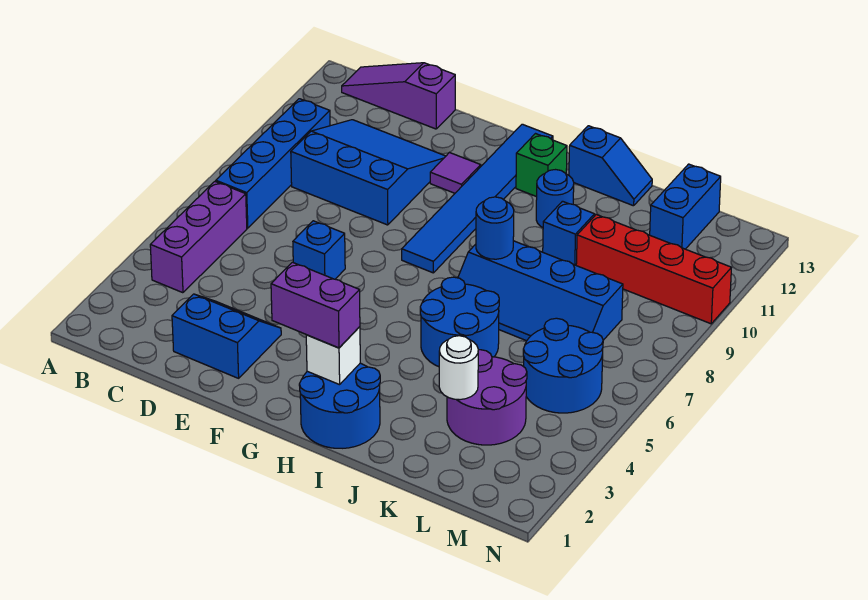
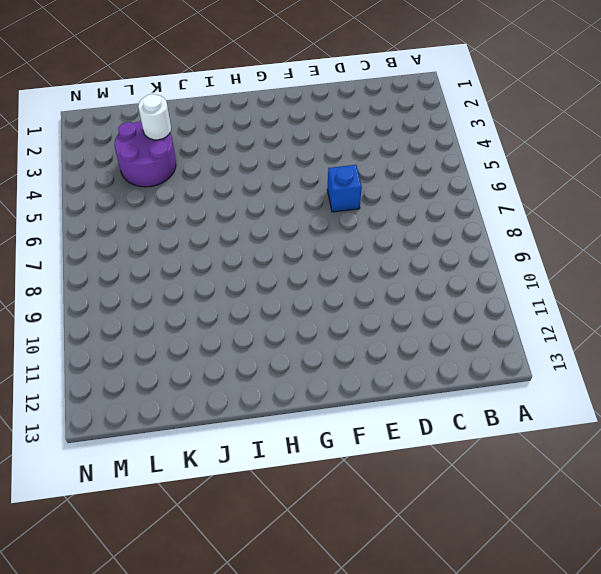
none -> purple brick B4:B6 level 1
none -> blue brick B7:B10 level 1
none -> purple slope B13:D13 level 1 top D

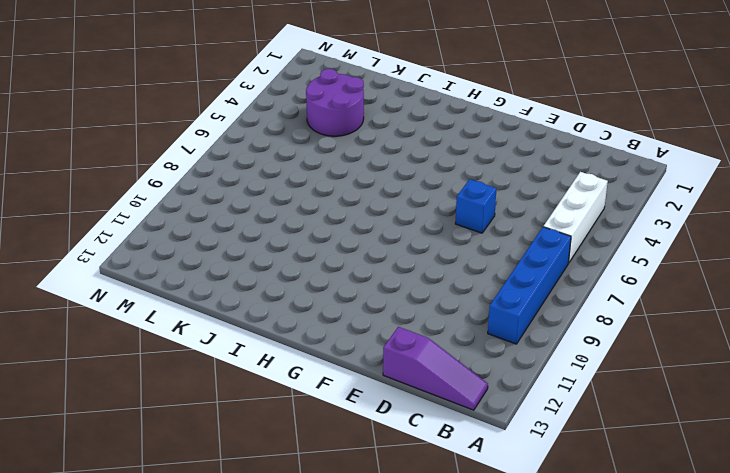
white brick B4:B6 level 1 -> purple brick B4:B6 level 1
none -> blue slope C9:E11 level 1 top 9
none -> blue slope D2:E3 level 1 top 2
none -> purple tile F11 level 1

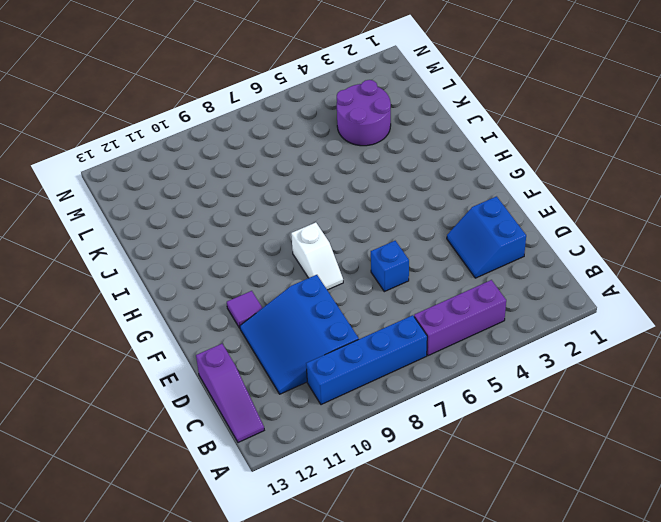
white slope F8:G8 level 1 top G -> blue tile G8:G13 level 1
none -> blue round brick H1:I2 level 1
none -> green brick H12 level 1
none -> blue round brick I5:J6 level 1

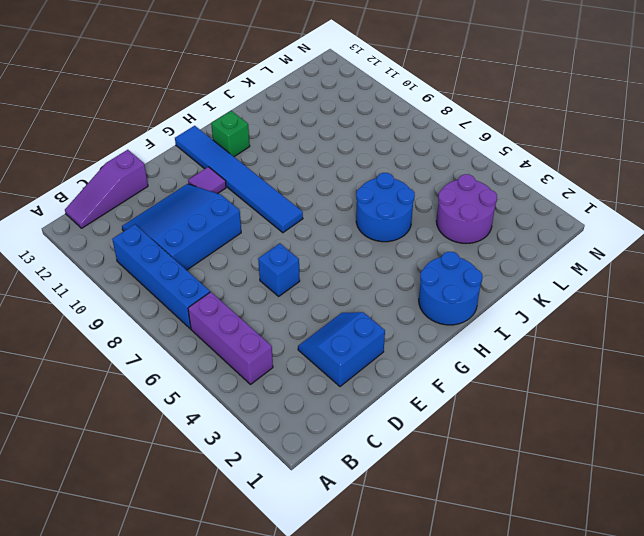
none -> blue slope I7:L8 level 1 top 8
none -> blue round brick I11 level 1
none -> blue slope I13:J13 level 1 top I

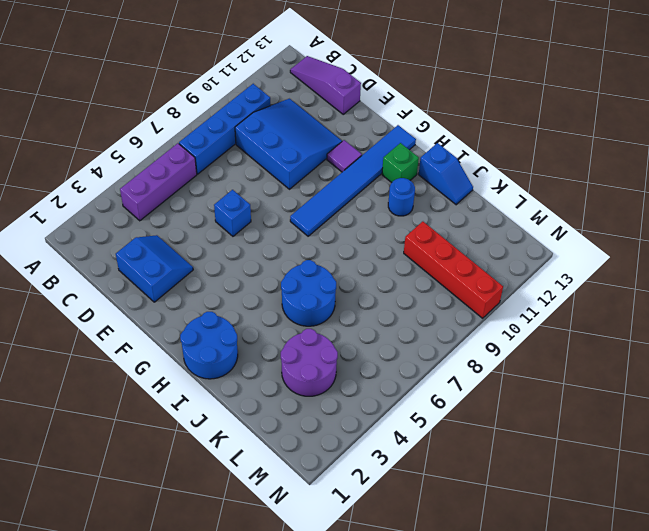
none -> blue slope I7:L8 level 1 top 8
none -> blue brick J10 level 1
none -> blue round brick L5:M6 level 1

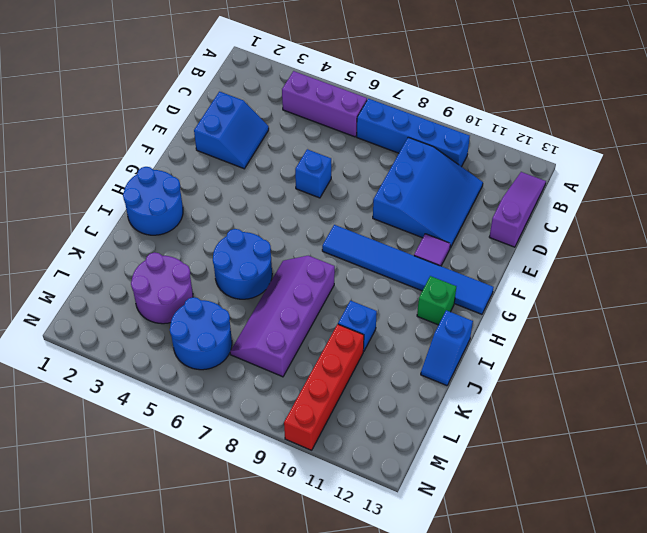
purple slope I7:L8 level 1 top 8 -> blue slope I7:L8 level 1 top 8
none -> blue round brick I11 level 1
none -> blue brick L12:L13 level 1
none -> white brick H2 level 2

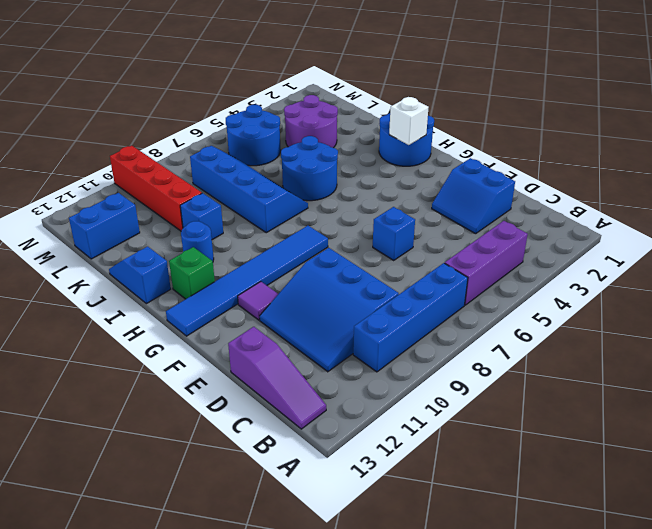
none -> blue round brick I8 level 2
none -> white round brick K3 level 2
none -> purple brick G2:H2 level 3

